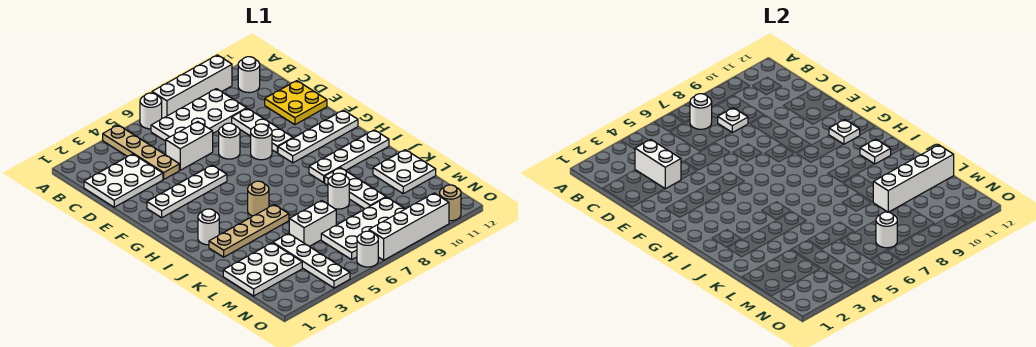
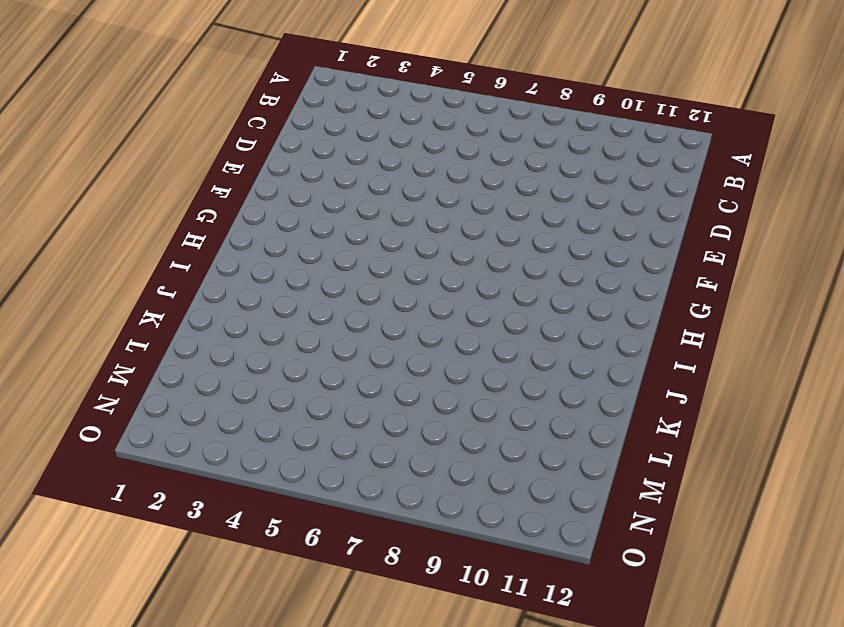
none -> tan plate A4:D4 level 1
none -> white round brick A6 level 1
none -> white brick A7:A10 level 1
none -> white plate B6:C9 level 1

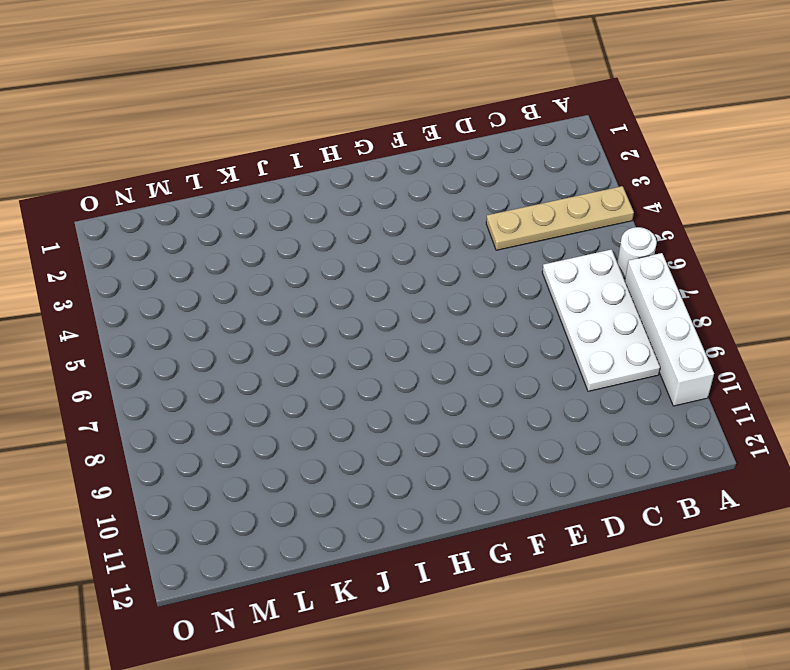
none -> white round brick B11 level 1
none -> white plate C1:D3 level 1
none -> white brick D5:D6 level 1
none -> white plate D9:F9 level 1

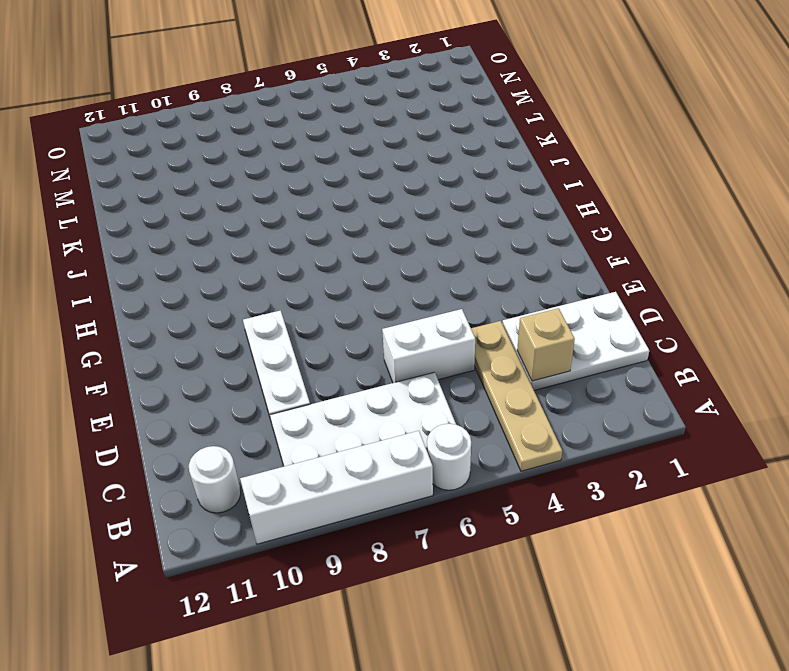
tan brick C3 level 2 -> white brick C3:D3 level 2
none -> yellow plate D11:E12 level 1
none -> white round brick E7 level 1
none -> white plate F2:F5 level 1
none -> white round brick F8 level 1

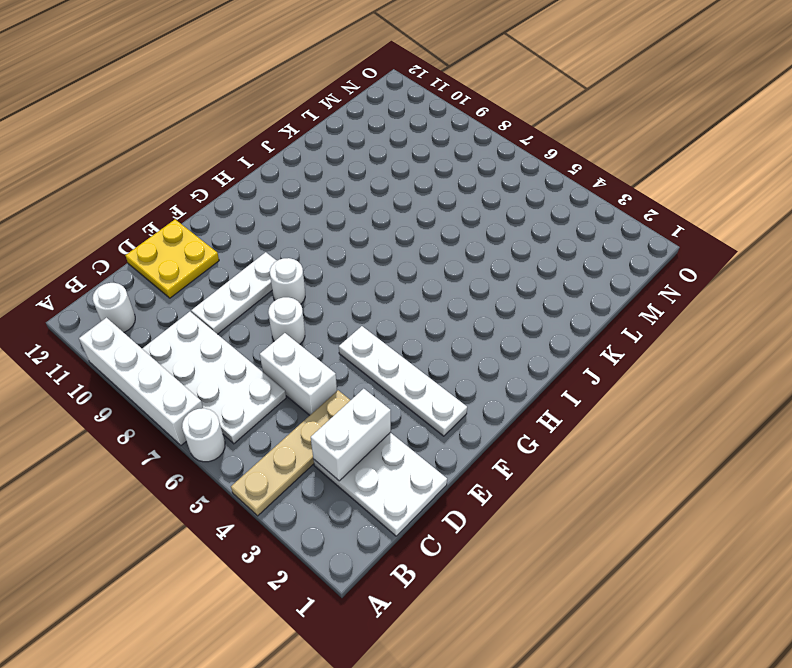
none -> white plate G9:G12 level 1
none -> white round brick I2 level 1
none -> tan round brick I5 level 1
none -> white plate I9:I12 level 1

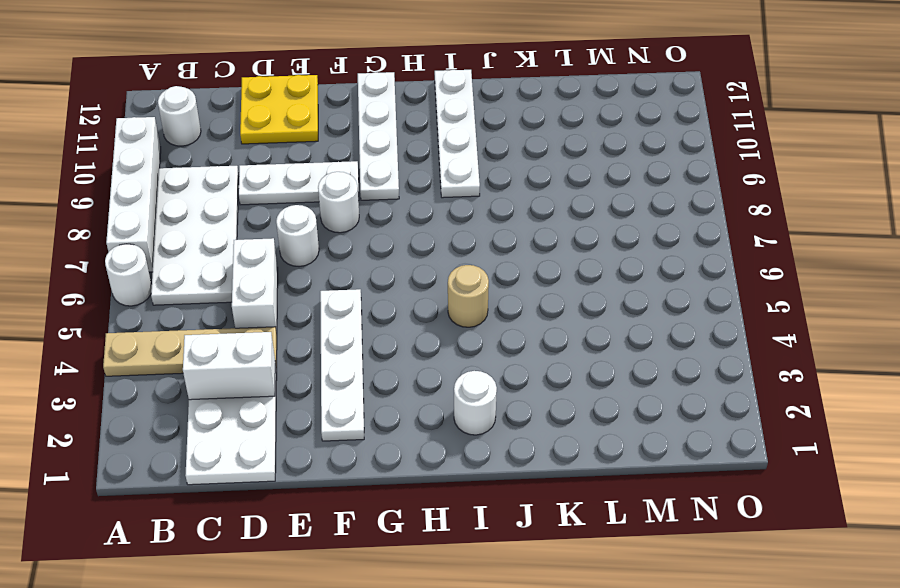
none -> tan plate J2:J5 level 1
none -> white plate J9:L9 level 1
none -> white round brick K8 level 1
none -> white plate K11:L12 level 1

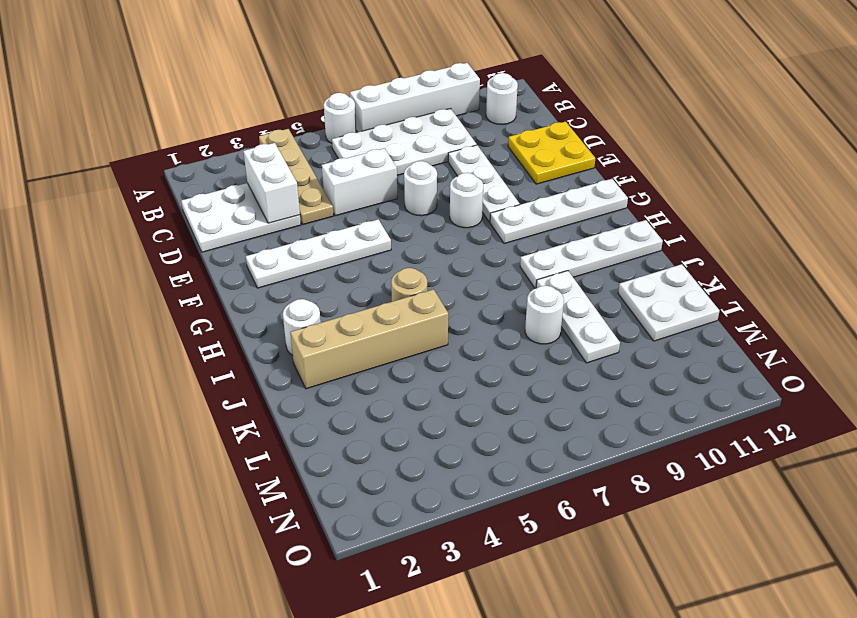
tan brick J2:J5 level 1 -> tan plate J2:J5 level 1
none -> white plate L1:M3 level 1
none -> white plate L4:O4 level 1
none -> white brick L5:L6 level 1
none -> white plate M6:N9 level 1

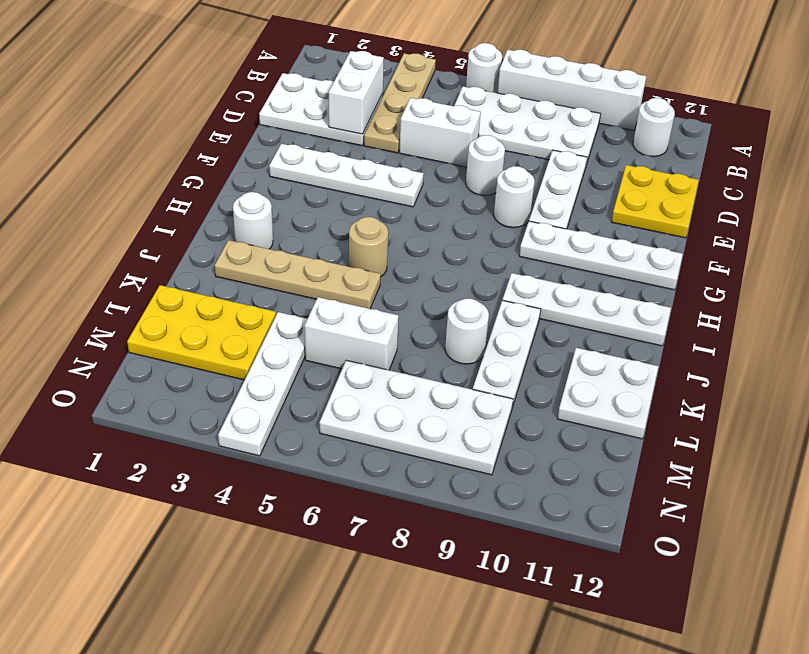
yellow plate L1:M3 level 1 -> white plate L1:M3 level 1
none -> white round brick O6 level 1
none -> white brick O7:O10 level 1
none -> tan round brick O11 level 1
none -> white round brick B7 level 2

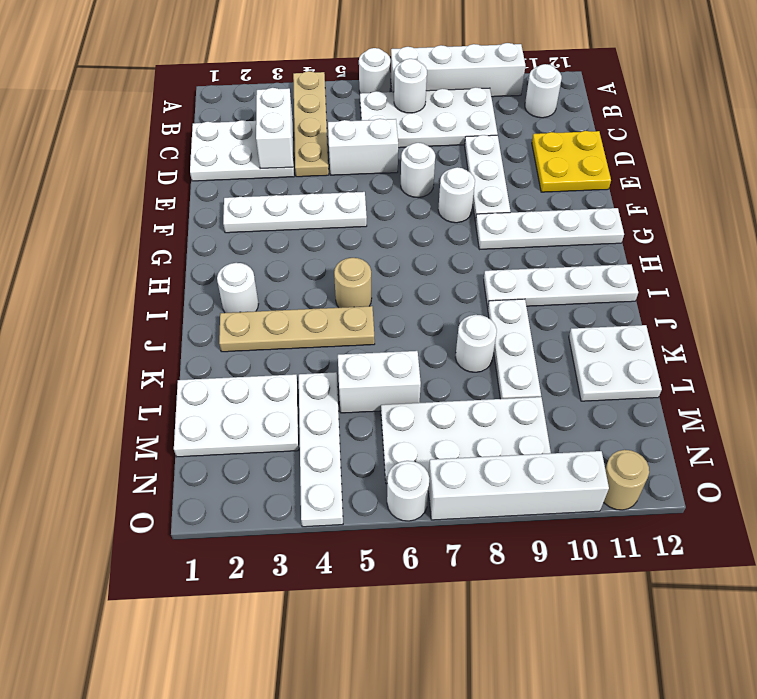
none -> white plate C8 level 2
none -> white plate G11 level 2
none -> white plate I11 level 2
none -> white brick L9:L12 level 2

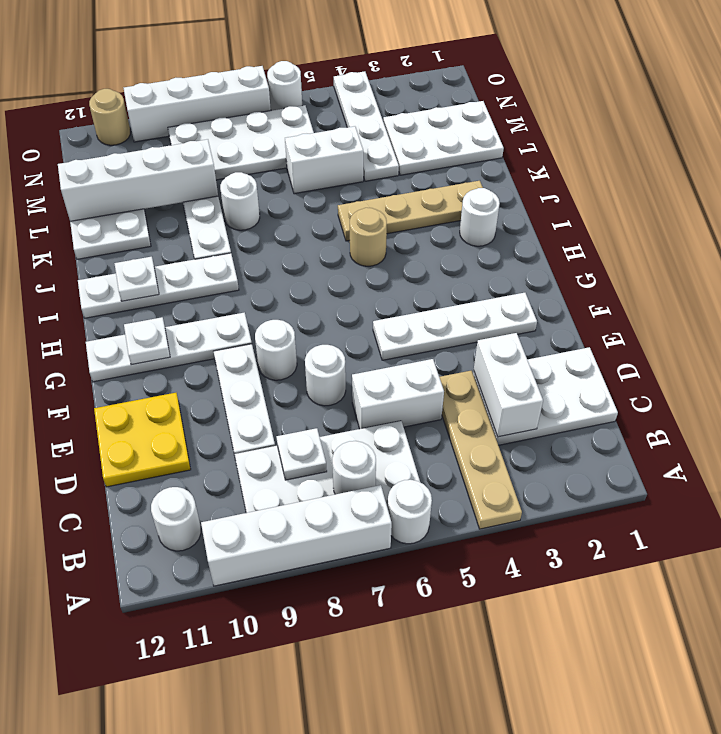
none -> white round brick N7 level 2

